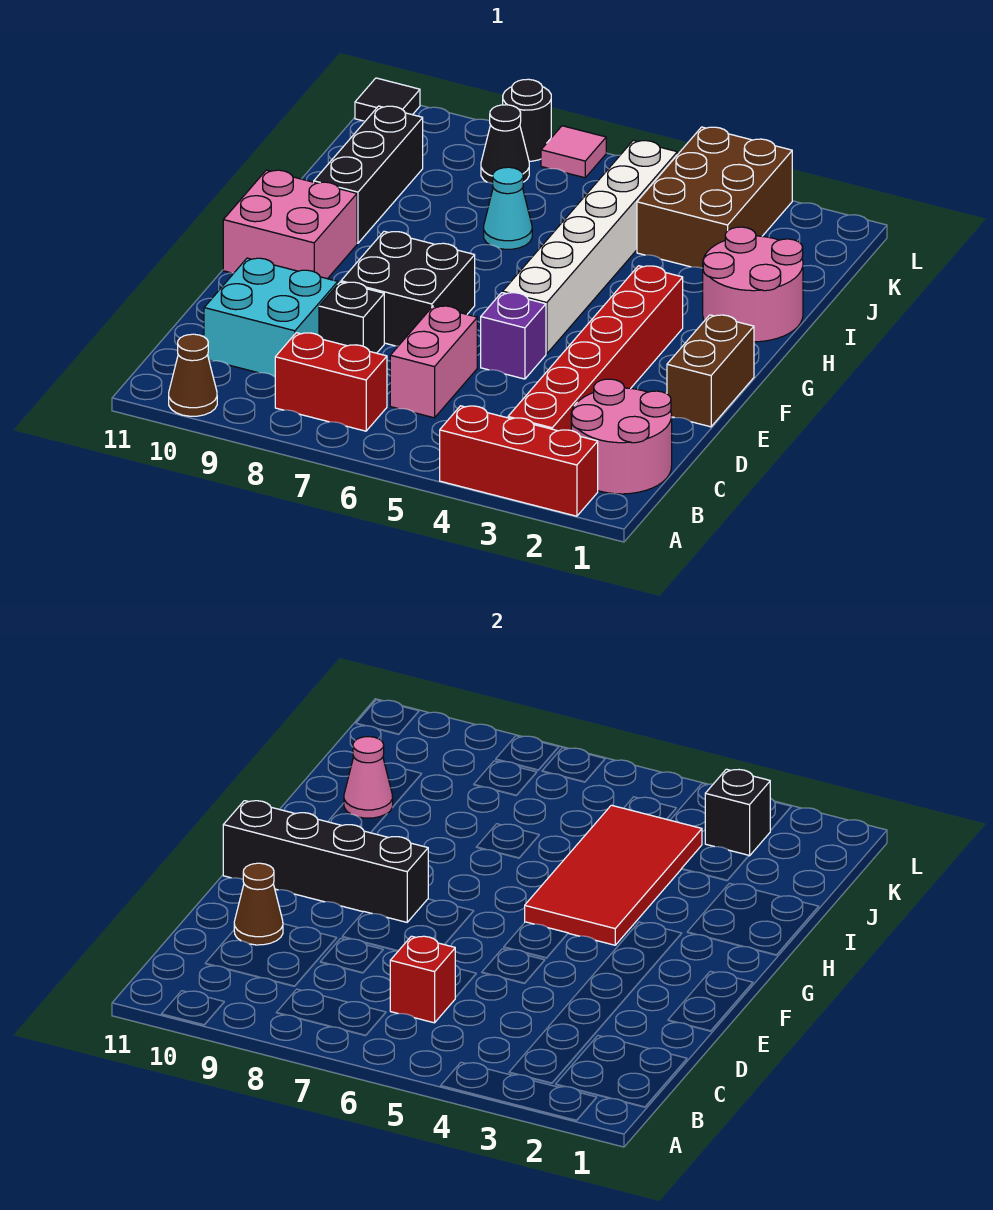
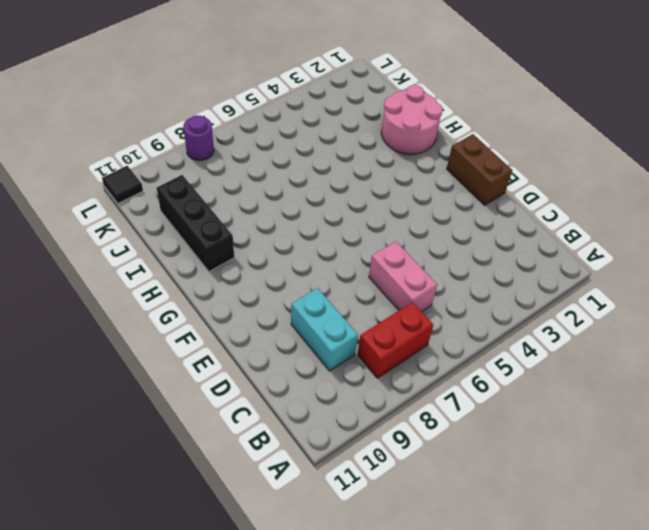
cyan brick C9:D9 level 1 -> cyan brick C9:D10 level 1
purple round brick L8 level 1 -> black round brick L8 level 1
none -> red brick A2:A4 level 1
none -> brown cone A10 level 1
none -> pink round brick B1:C2 level 1

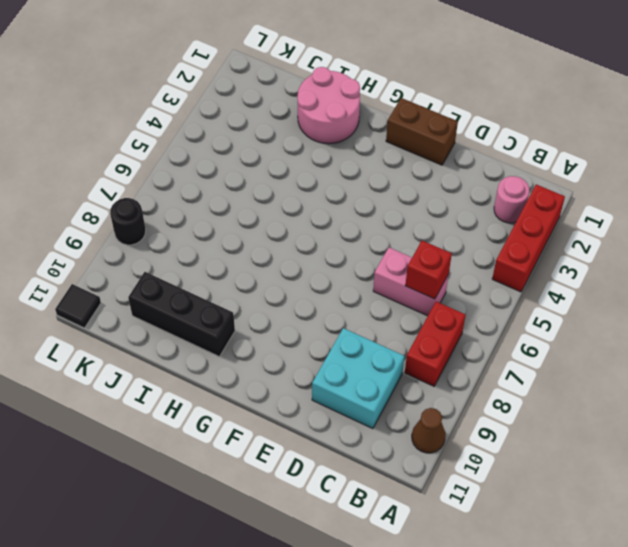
pink round brick B2 level 1 -> pink round brick B1:C2 level 1
none -> red brick B3:G3 level 1
none -> black brick D8 level 1
none -> purple brick E5 level 1

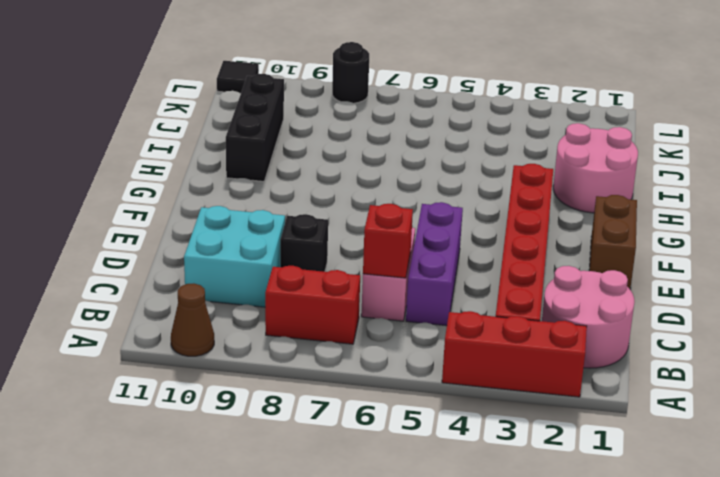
purple brick C5:E5 level 1 -> purple brick E5 level 1
none -> black brick E7:F8 level 1
none -> white brick F5:K5 level 1
none -> pink brick F10:G11 level 1

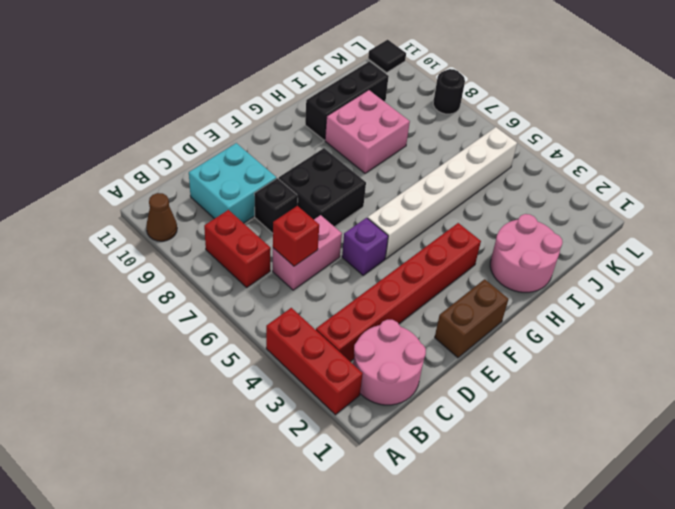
pink brick H8:I9 level 1 -> pink brick F10:G11 level 1
none -> cyan cone I7 level 1
none -> brown brick J3:L4 level 1
none -> black cone K8 level 1

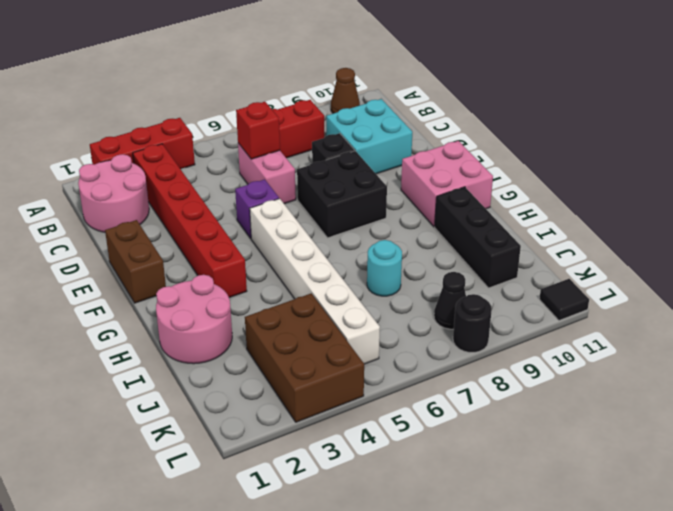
cyan round brick I7 level 1 -> cyan cone I7 level 1
none -> pink tile L7 level 1
none -> brown cone D10 level 2
none -> black brick F8:F11 level 2

